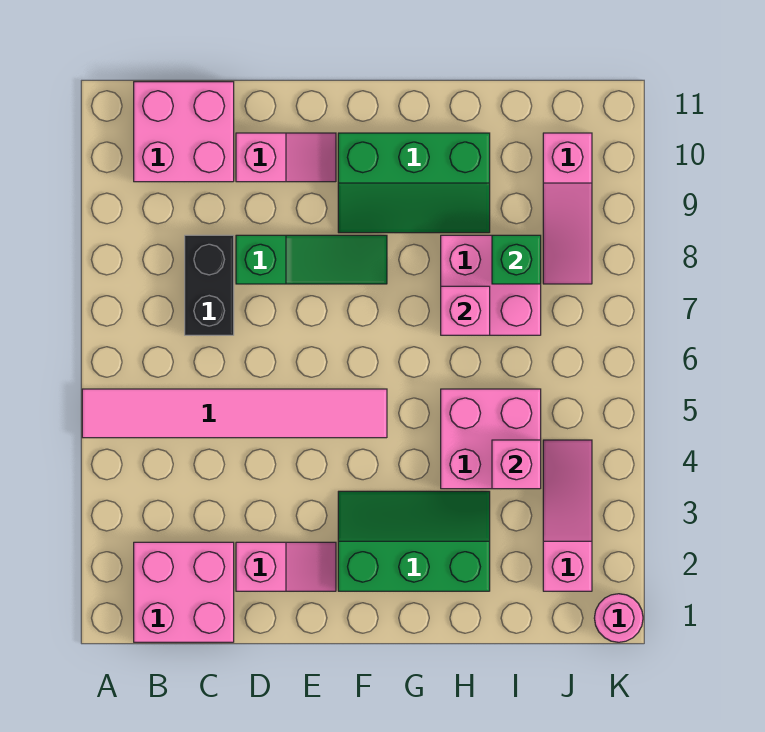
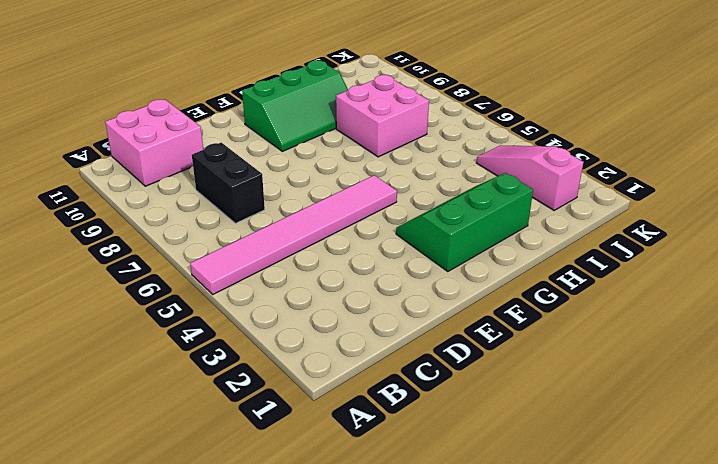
none -> pink brick B1:C2 level 1
none -> pink slope D2:E2 level 1 top D
none -> green slope D8:F8 level 1 top D

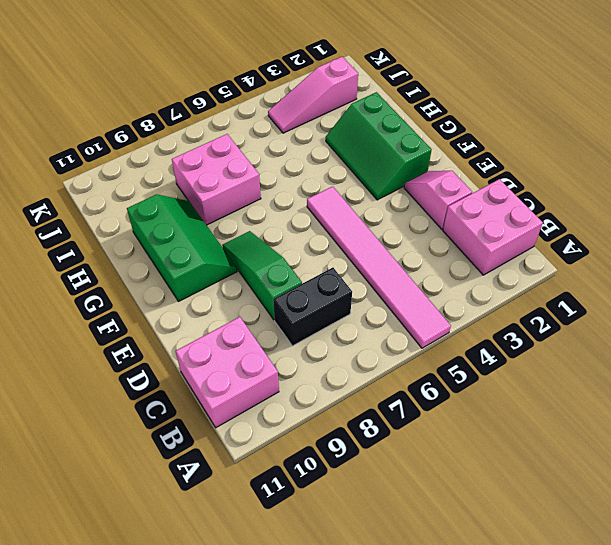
none -> pink slope D10:E10 level 1 top D
none -> pink brick H4:I5 level 1
none -> pink slope J8:J10 level 1 top 10

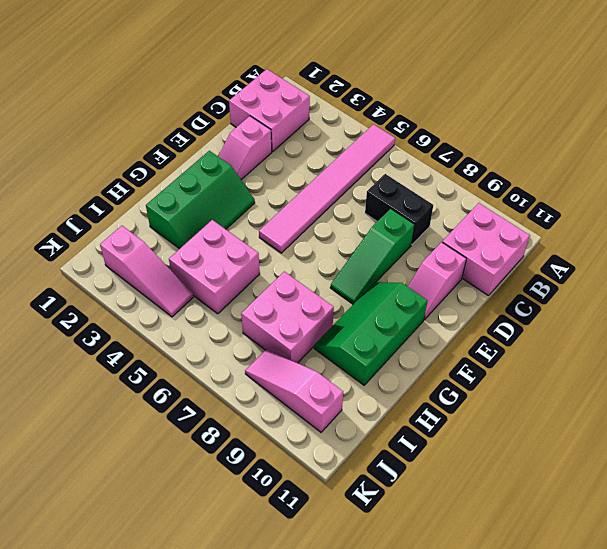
none -> pink round brick K1 level 1
none -> pink brick H7 level 2
none -> pink brick I4 level 2

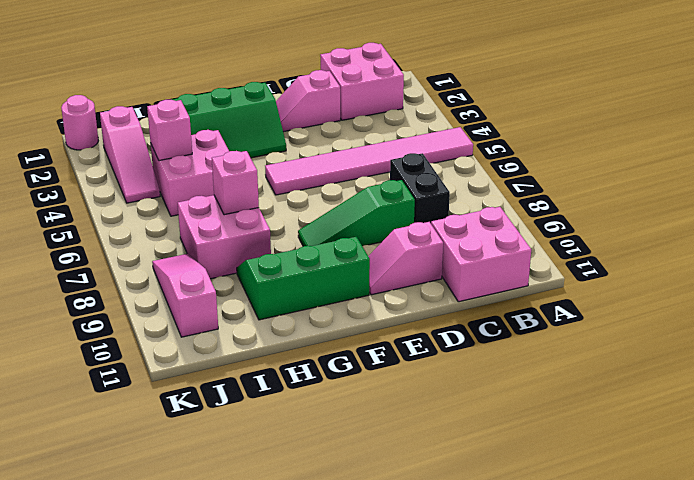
none -> green brick I8 level 2

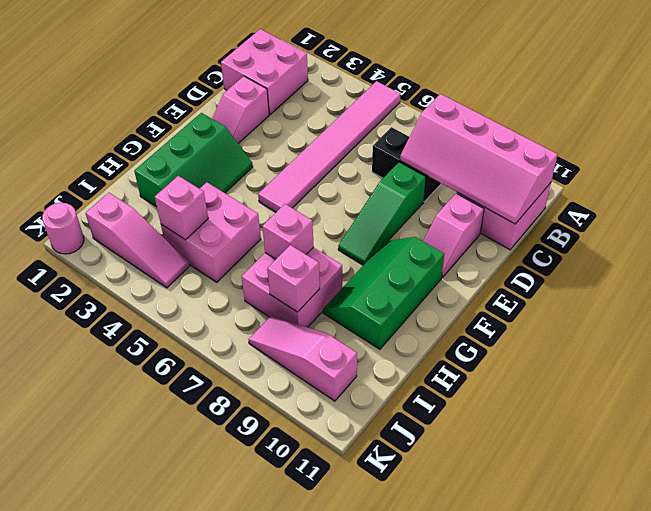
pink slope B8:C11 level 2 top B -> none
pink brick I8 level 2 -> green brick I8 level 2

